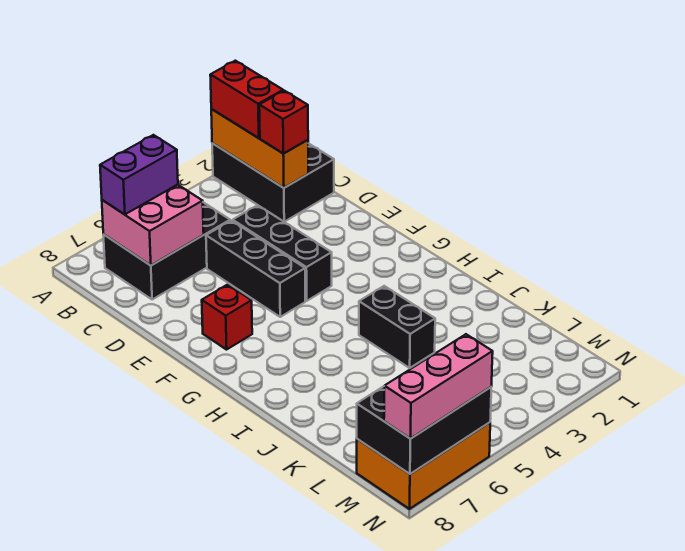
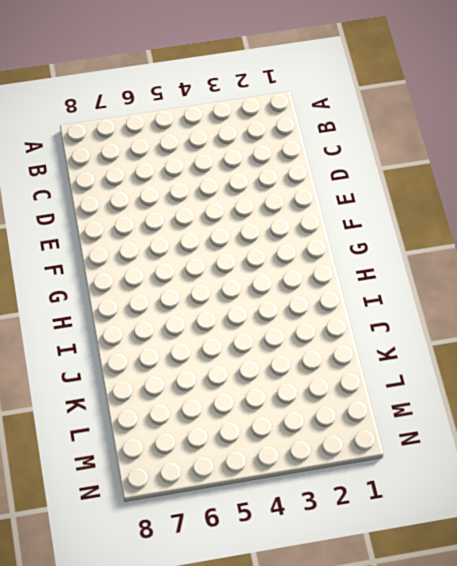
none -> black brick A1:C2 level 1
none -> black brick B5:C7 level 1
none -> black brick D4:F4 level 1

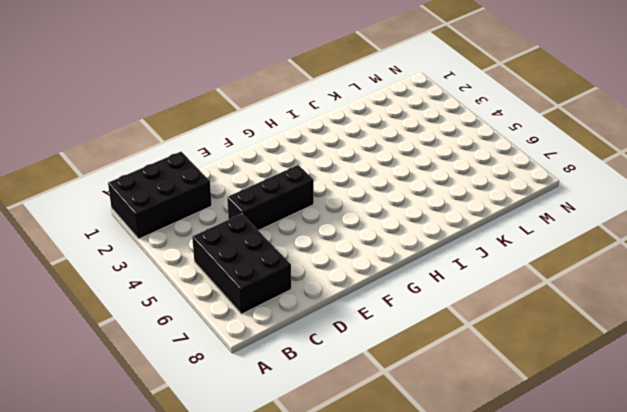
none -> black brick D5:F5 level 1
none -> red brick F7 level 1
none -> black brick I4:J4 level 1

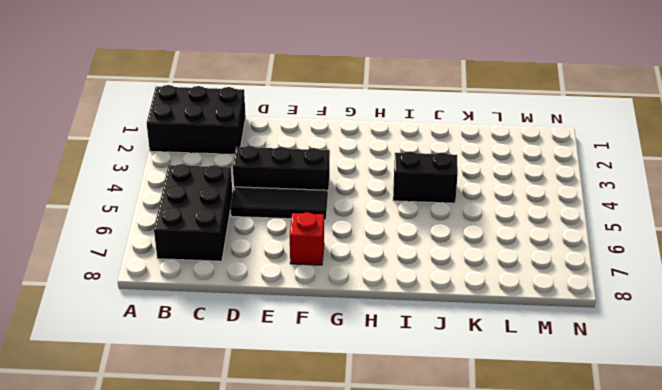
black tile D5:F5 level 1 -> black brick D5:F5 level 1
none -> orange brick M6:N8 level 1
none -> orange brick A2:C2 level 2
none -> pink brick B6:C7 level 2

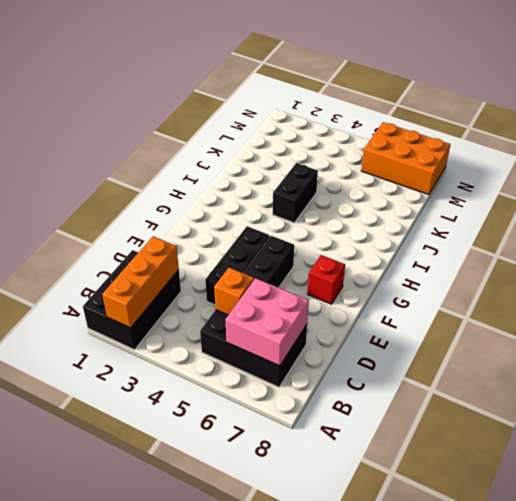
orange brick C5 level 2 -> none
none -> black brick M6:N8 level 2
none -> red brick A2:B2 level 3
none -> purple brick B6:B7 level 3

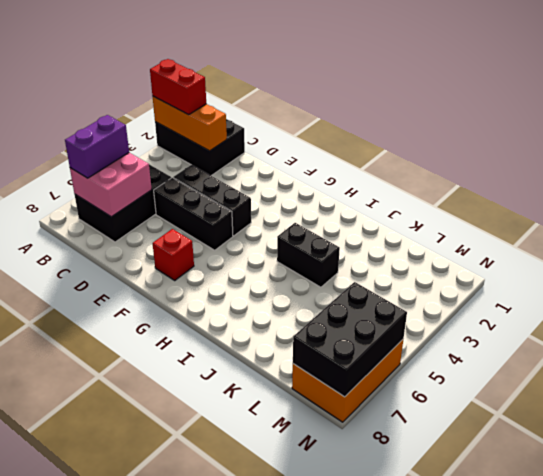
none -> red brick C2 level 3
none -> pink brick N6:N8 level 3

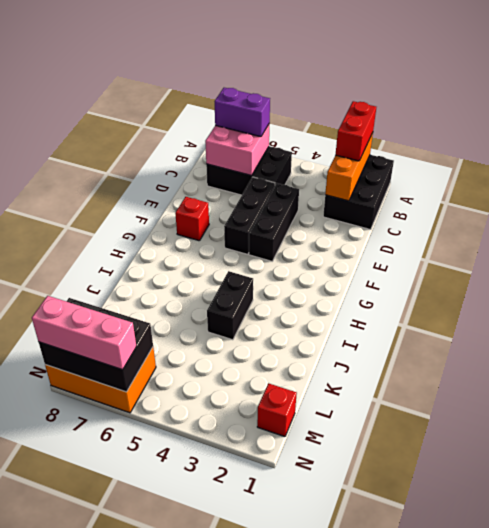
red brick M1 level 1 -> red brick C2 level 3

